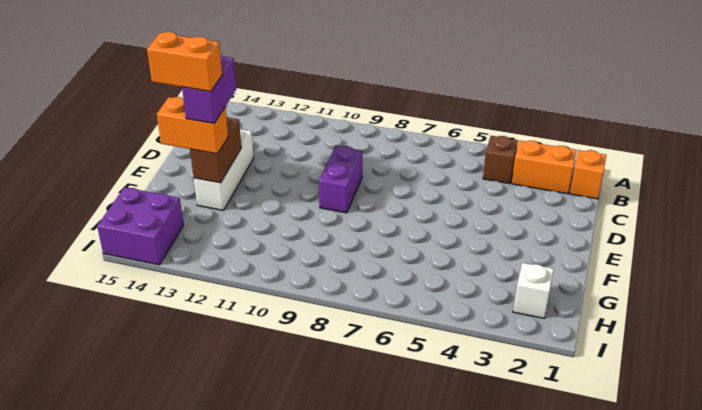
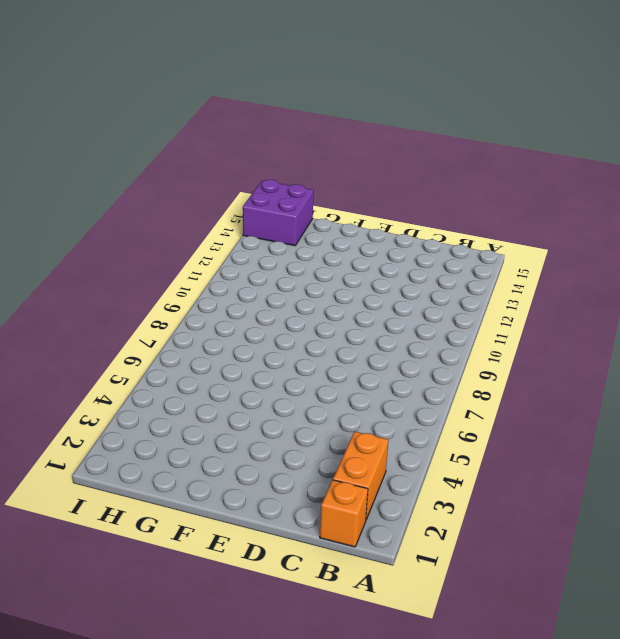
none -> brown brick B4 level 1
none -> purple brick D9:E9 level 1

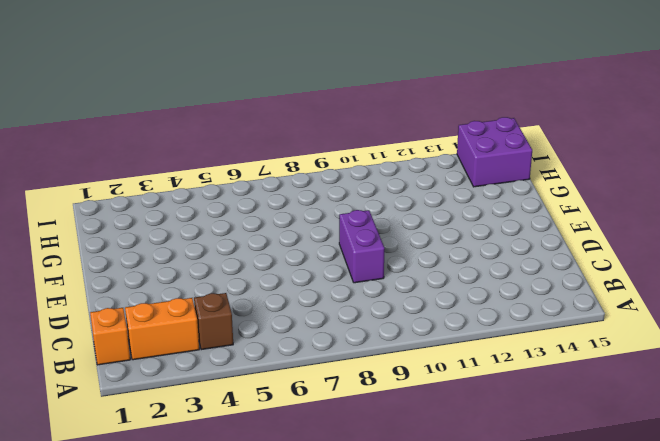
none -> white brick D13:F13 level 1
none -> white brick H2 level 1

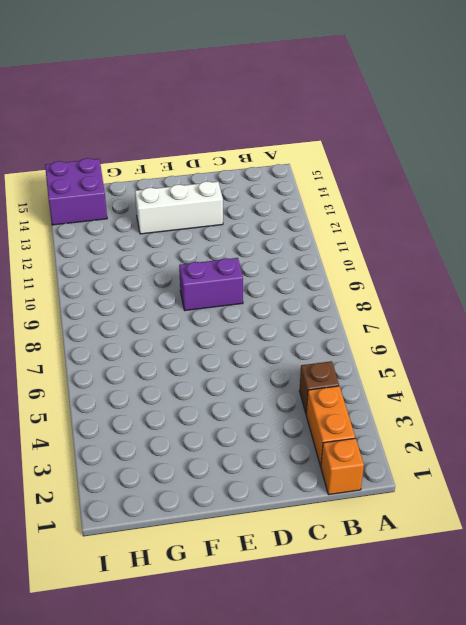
none -> white brick H2 level 1
none -> brown brick E13:F13 level 2

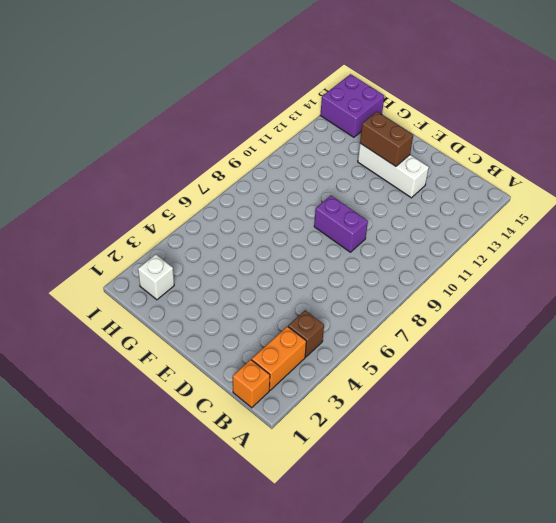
none -> orange brick F13:F14 level 3
none -> purple brick E13:F13 level 4

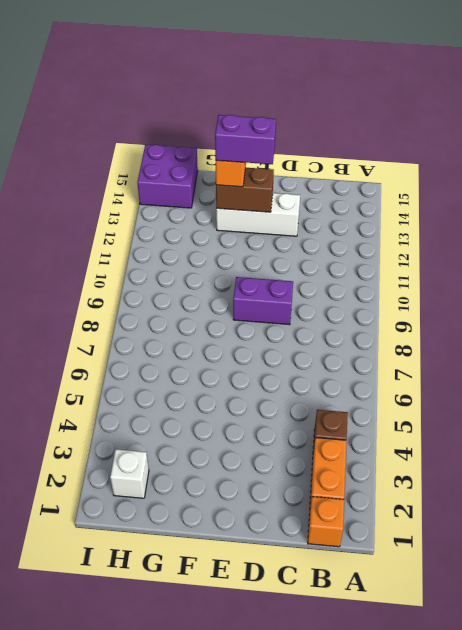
none -> orange brick F13:F14 level 5

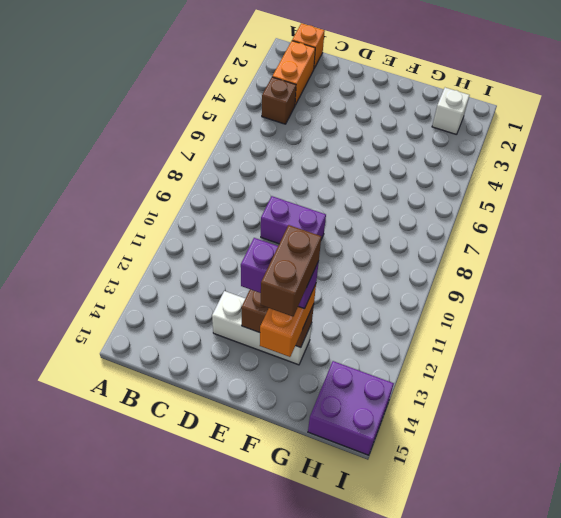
brown brick F13:F14 level 5 -> orange brick F13:F14 level 5

